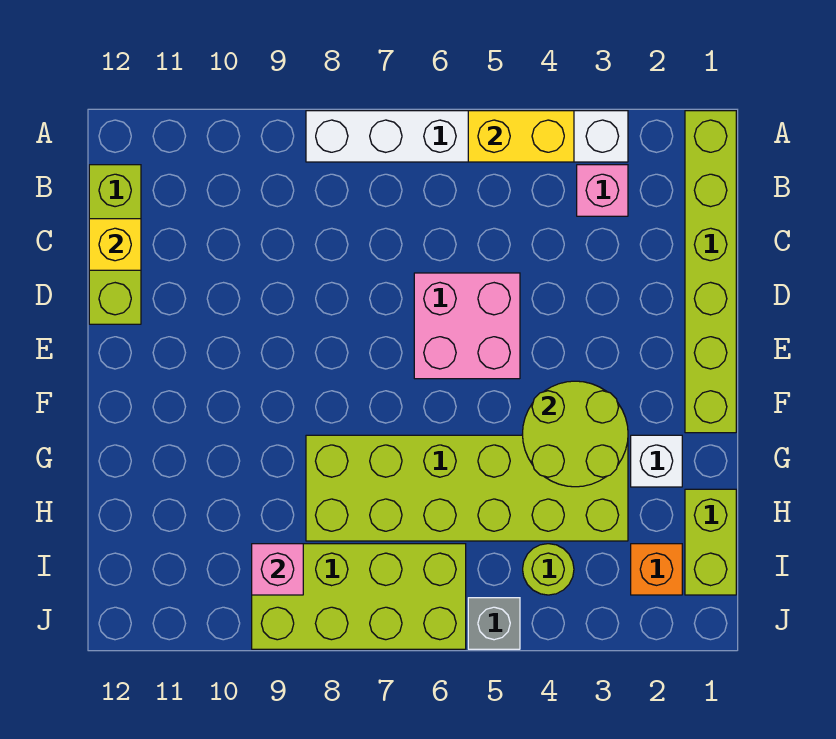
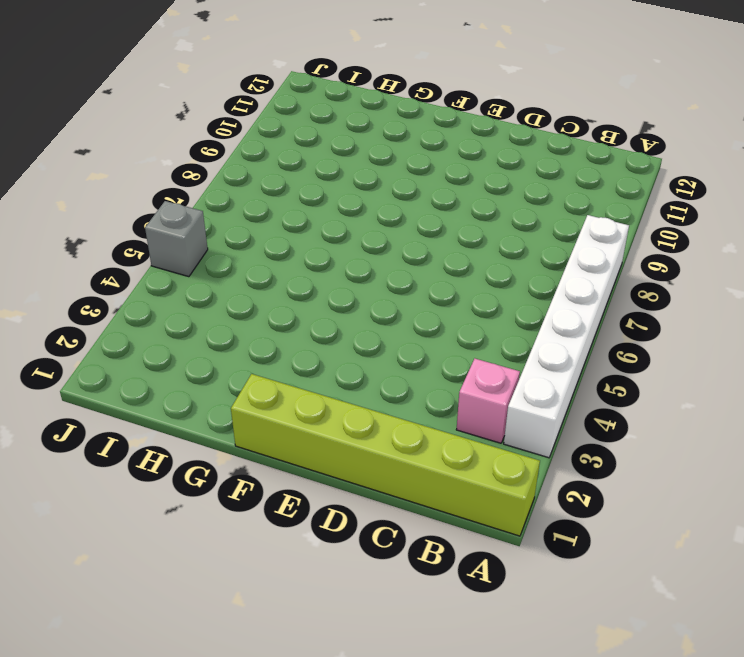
none -> lime brick B12:D12 level 1
none -> pink brick D5:E6 level 1
none -> white brick G2 level 1

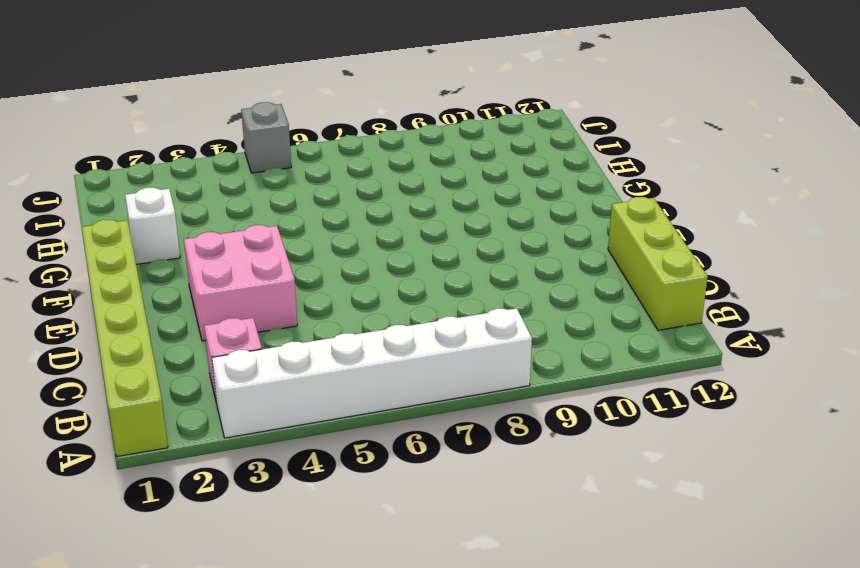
pink brick D3:E4 level 1 -> pink brick D5:E6 level 1
none -> lime brick G3:H8 level 1
none -> lime brick H1:I1 level 1
none -> orange brick I2 level 1

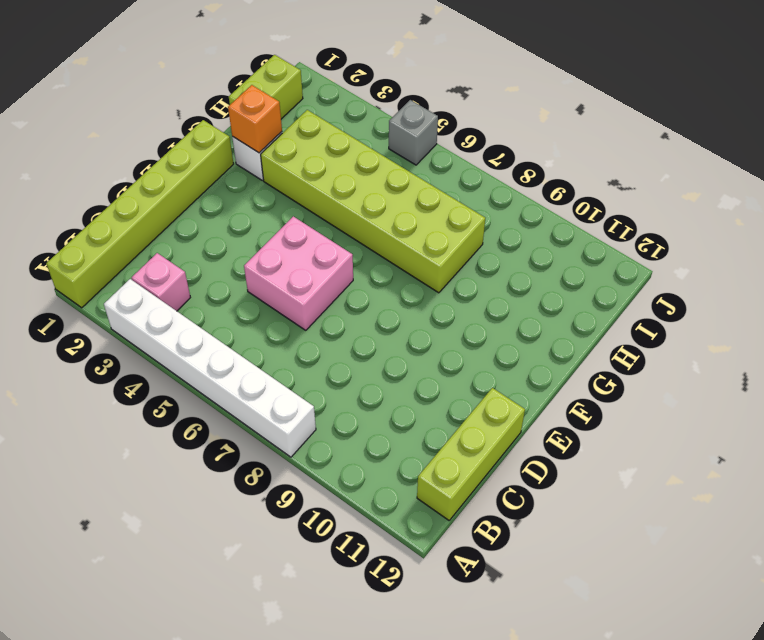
orange brick G2 level 2 -> orange brick I2 level 1
none -> lime round brick I4 level 1
none -> lime brick I6:J9 level 1
none -> yellow brick A4:A5 level 2

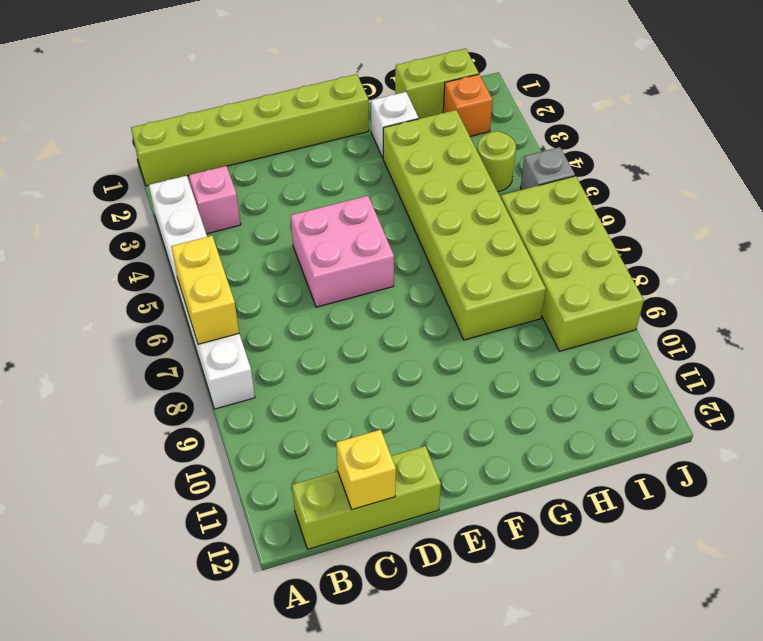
yellow brick A6:A7 level 2 -> yellow brick A4:A5 level 2
none -> lime round brick F3:G4 level 2
none -> pink brick I9 level 2

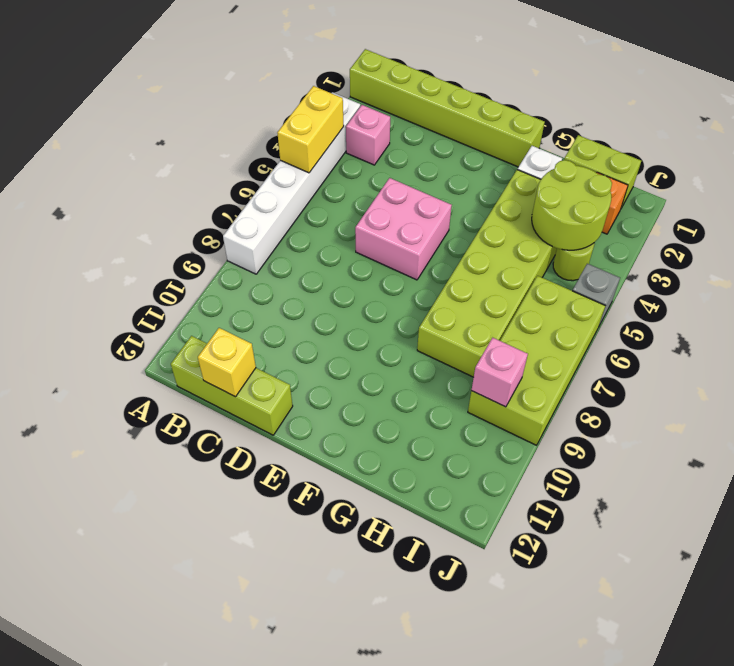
lime round brick H3:I4 level 2 -> lime round brick F3:G4 level 2

